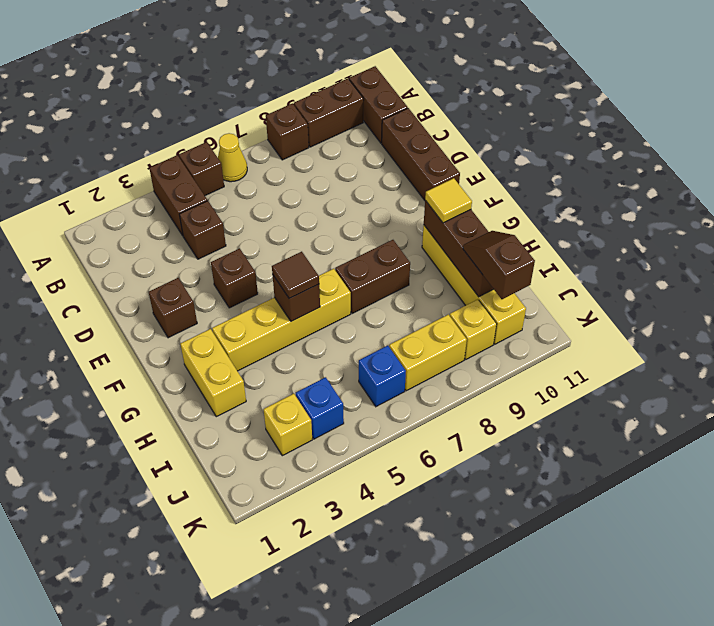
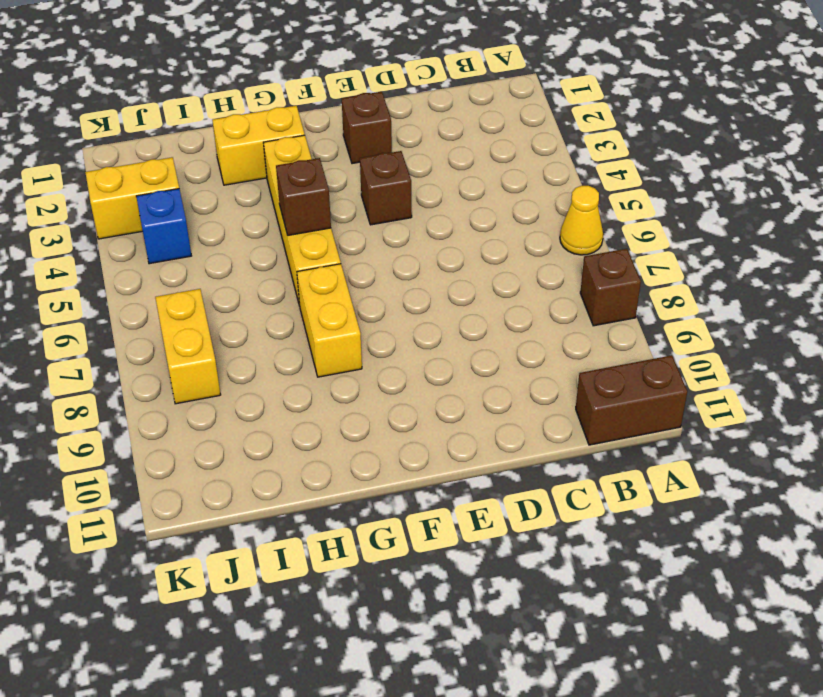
yellow brick G7:G8 level 1 -> brown brick G7:G8 level 1
yellow brick J3:K3 level 1 -> yellow brick J3 level 1
none -> brown brick A4:B4 level 1
none -> brown brick A5 level 1
none -> brown brick A9:A10 level 1

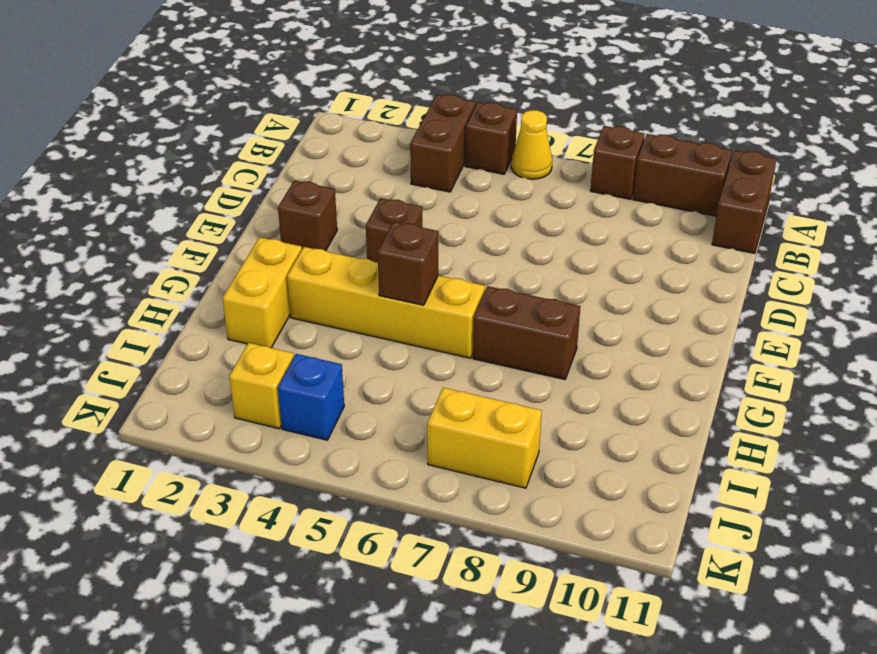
none -> brown brick C4 level 1
none -> brown brick C11:E11 level 1
none -> yellow brick G10:J10 level 1

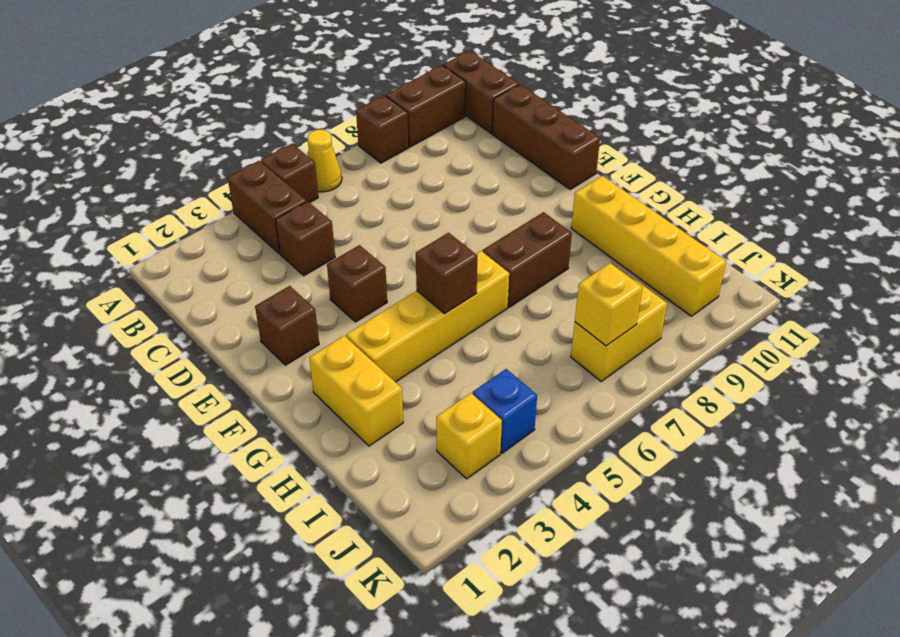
yellow brick J7 level 2 -> yellow brick J9 level 1
none -> blue brick J6 level 1
none -> brown brick G10:I10 level 2
none -> brown tile G5 level 3

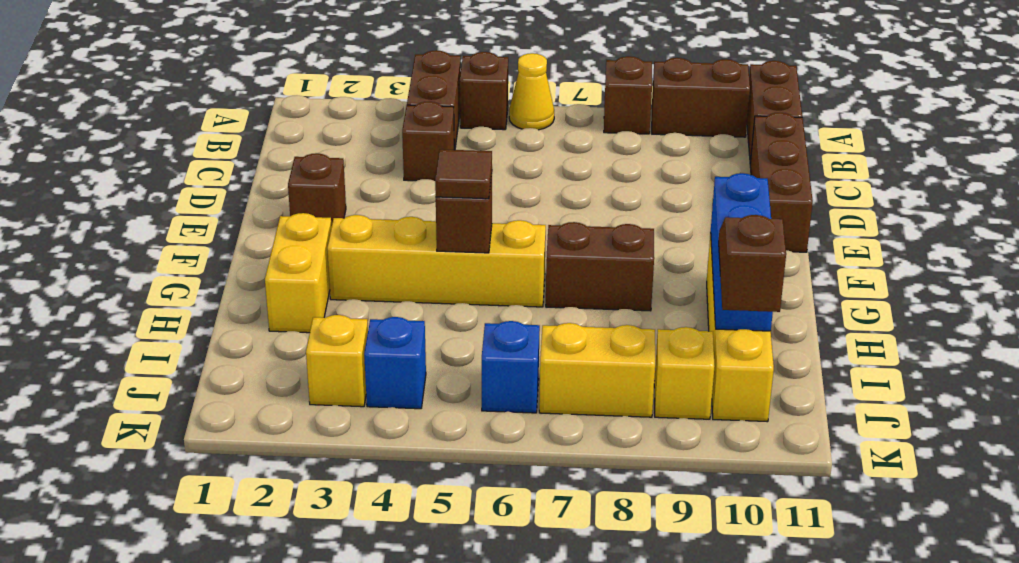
blue brick G10:I10 level 2 -> brown brick G10:I10 level 2
none -> brown brick E4 level 1
none -> yellow tile G10 level 3

